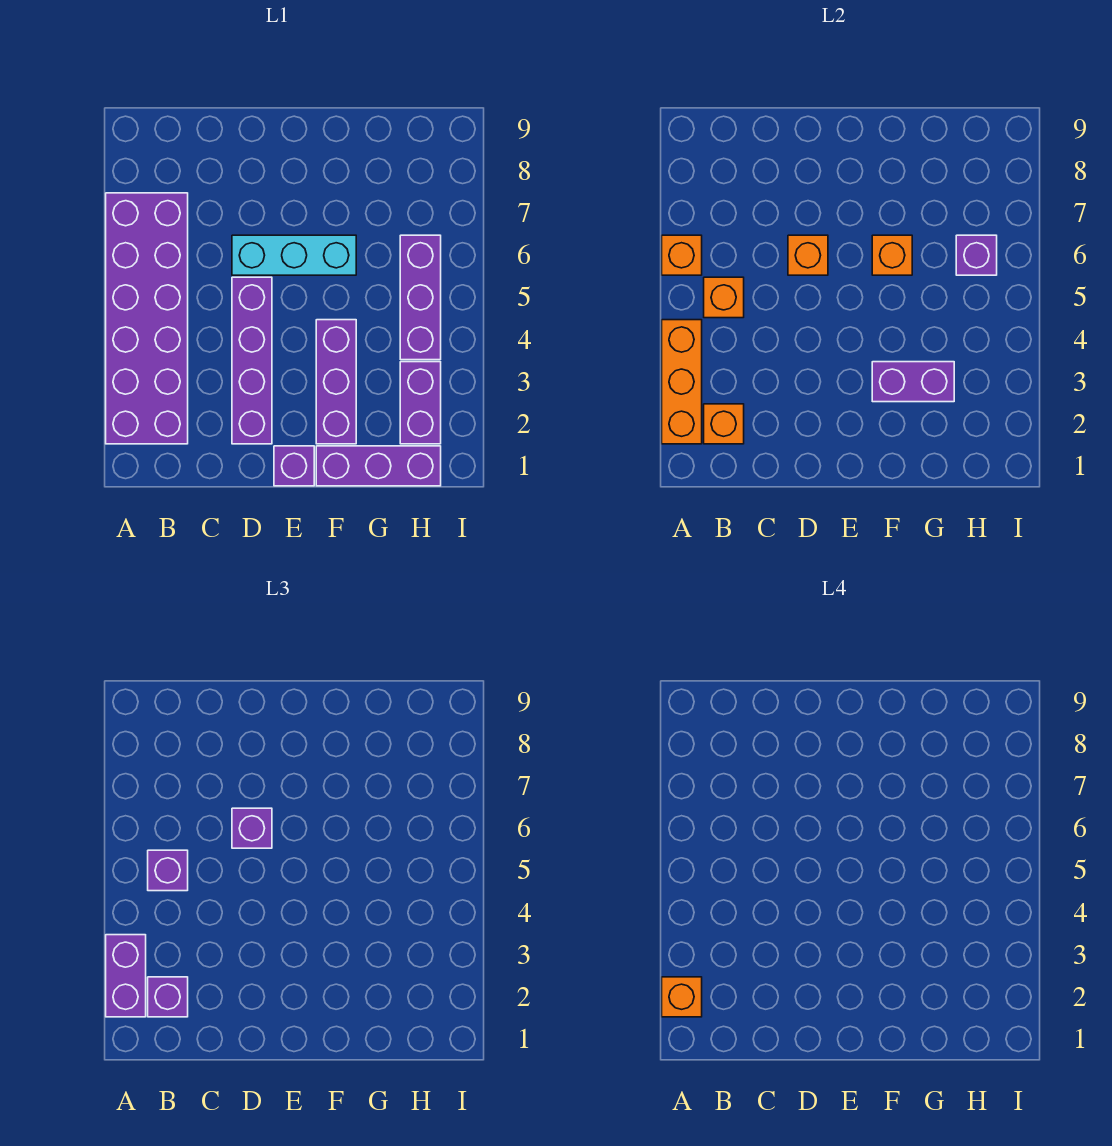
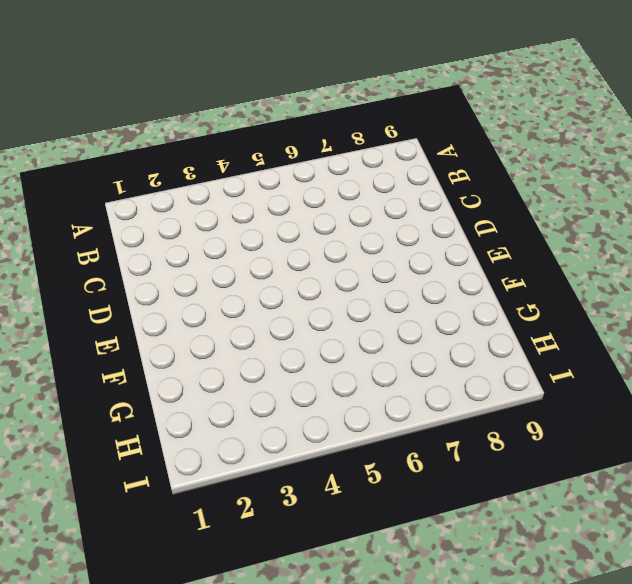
none -> purple brick A2:B7 level 1
none -> purple brick D2:D5 level 1
none -> cyan brick D6:F6 level 1

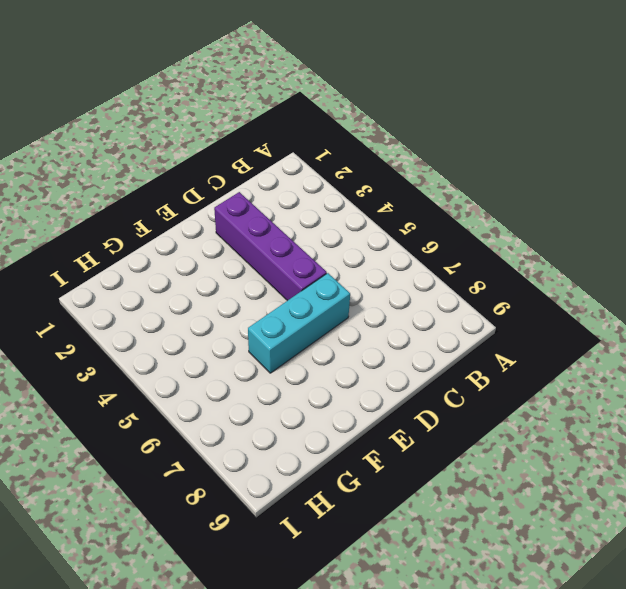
none -> purple brick A2:B7 level 1
none -> purple brick E1 level 1
none -> purple brick F1:H1 level 1

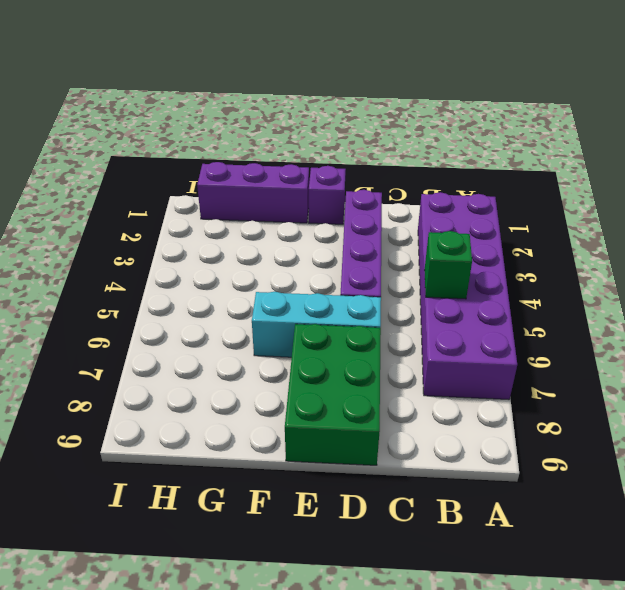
green brick B5 level 2 -> orange brick B5 level 2
green brick D7:E9 level 1 -> none
none -> purple brick F2:F4 level 1
none -> purple brick H2:H3 level 1
none -> purple brick H4:H6 level 1

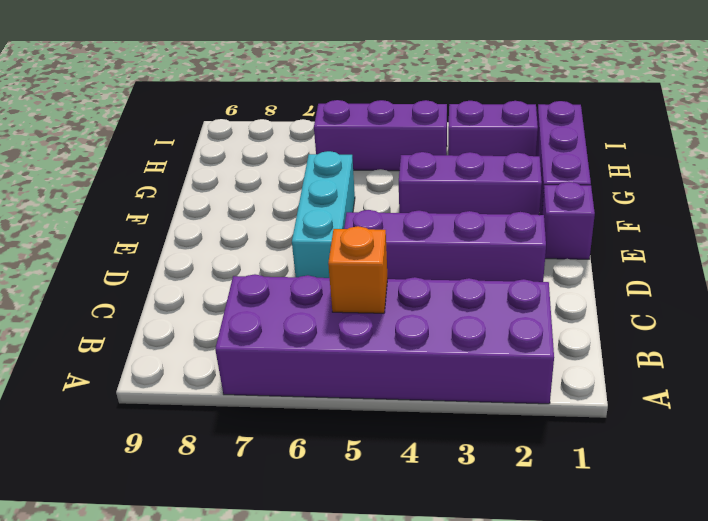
none -> orange brick A2:A4 level 2
none -> orange brick A6 level 2
none -> orange brick B2 level 2

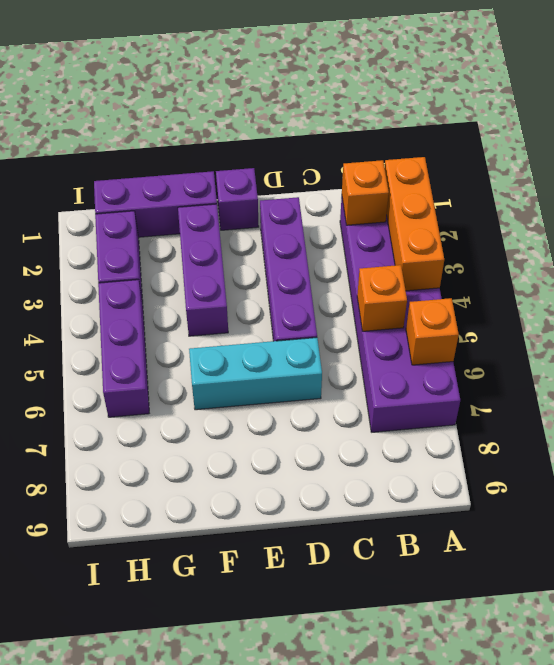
none -> orange brick D6 level 2
none -> purple brick F3:G3 level 2
none -> orange brick F6 level 2

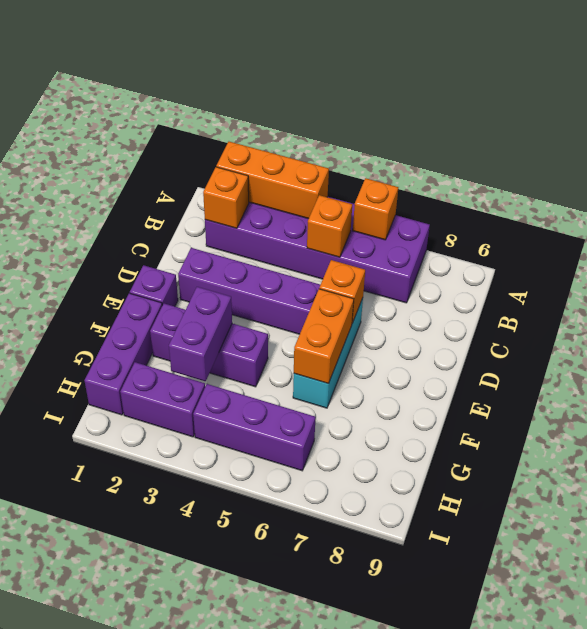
orange brick E6:F6 level 2 -> orange brick F6 level 2
none -> purple brick H6 level 2
none -> purple brick A2:A3 level 3
none -> purple brick B2 level 3

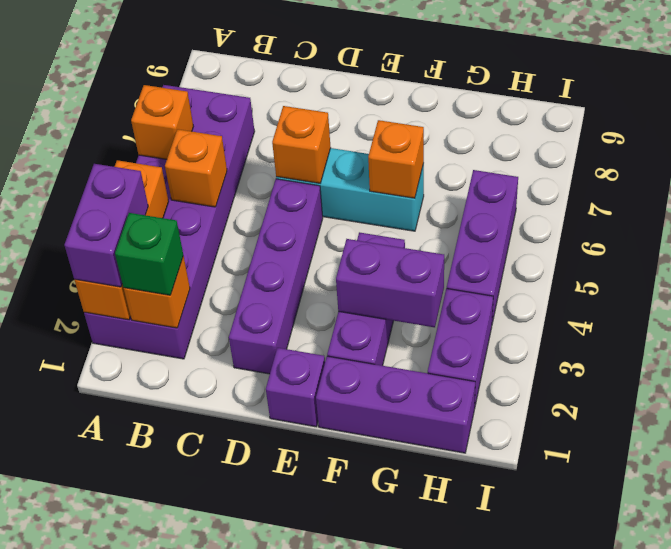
green brick B2 level 3 -> purple brick B2 level 3
none -> purple brick H6 level 2
none -> purple brick B5 level 3
none -> purple brick D6 level 3

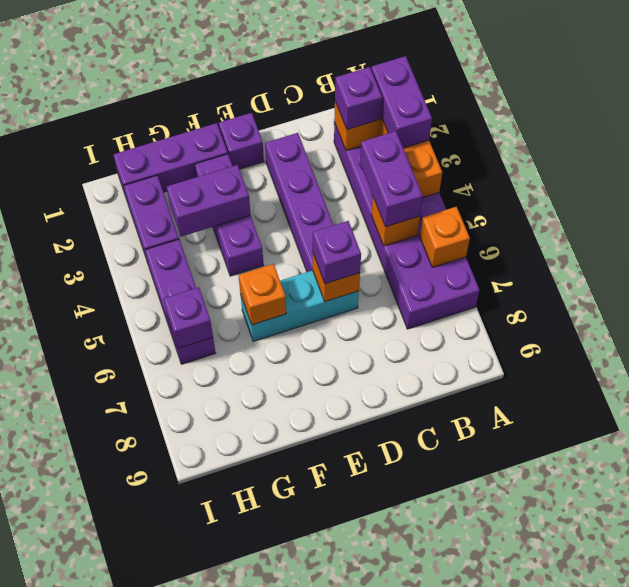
purple brick B4:B5 level 3 -> purple brick B5 level 3
none -> orange brick A2 level 4

